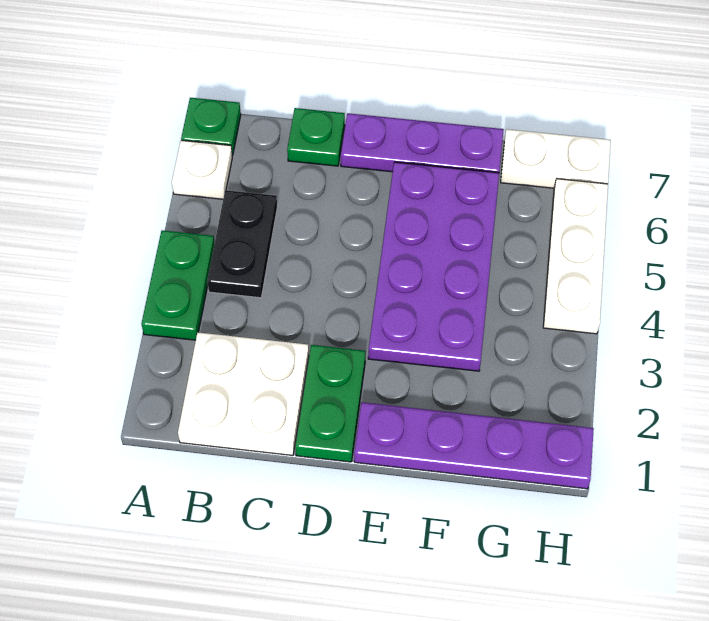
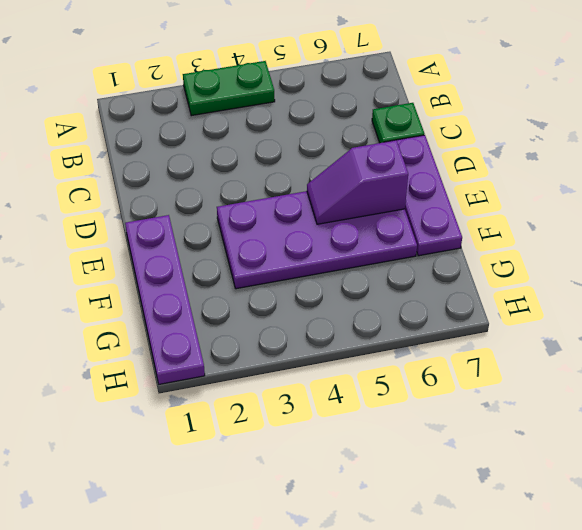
purple slope E5:E6 level 2 top 6 -> none
none -> white plate A6 level 1
none -> green plate A7 level 1
none -> white plate B1:C2 level 1

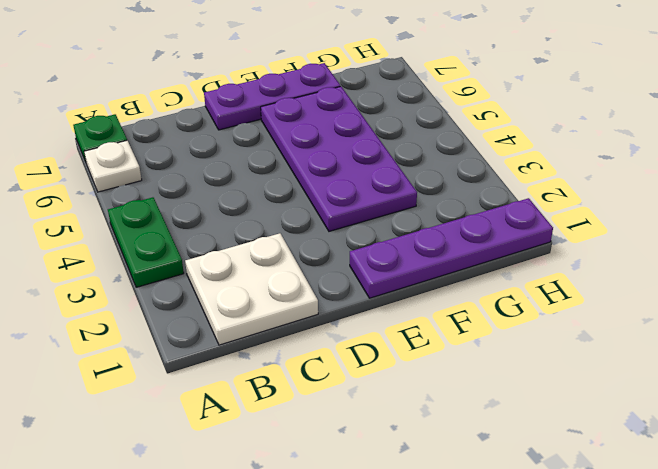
none -> black plate B4:B5 level 1
none -> green plate C7 level 1
none -> green plate D1:D2 level 1

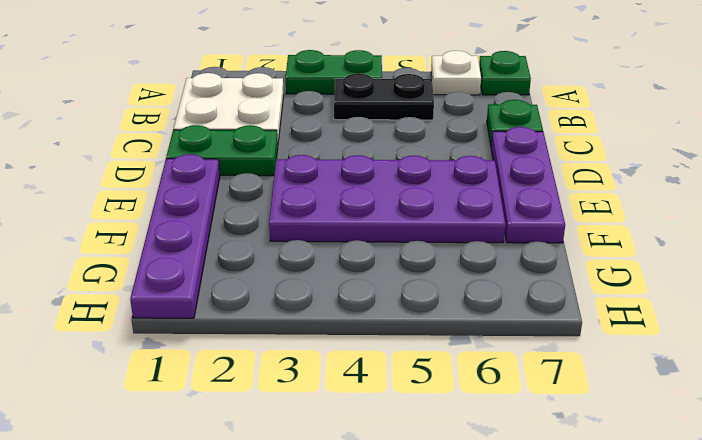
none -> white plate G7:H7 level 1
none -> white plate H4:H6 level 1

